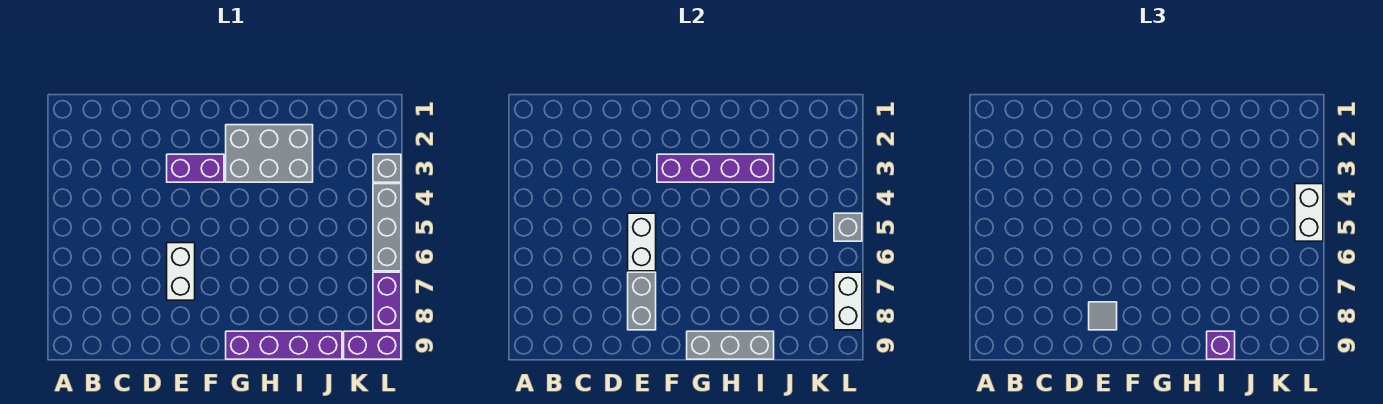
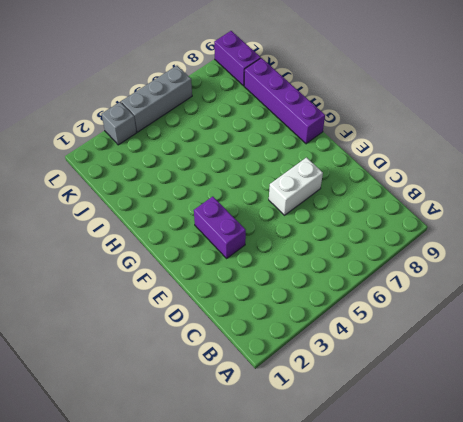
none -> grey brick G2:I3 level 1
none -> purple brick L7:L8 level 1
none -> white brick E5:E6 level 2

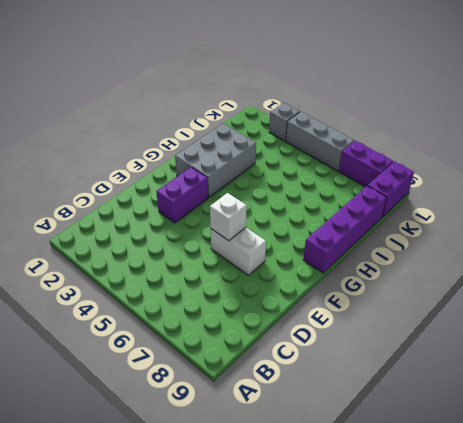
white brick E6 level 2 -> white brick E5:E6 level 2
none -> grey brick E7:E8 level 2
none -> purple brick F3:I3 level 2
none -> grey brick G9:I9 level 2

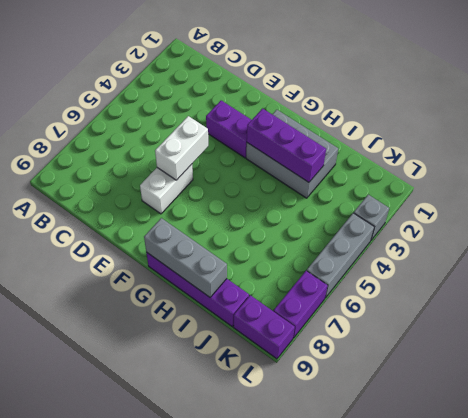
purple brick G3:I3 level 2 -> purple brick F3:I3 level 2
none -> grey brick E7:E8 level 2
none -> grey brick L5 level 2
none -> white brick L7:L8 level 2

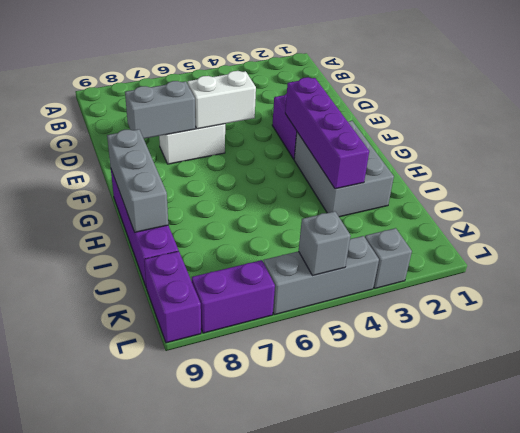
none -> white brick L7:L8 level 2
none -> grey tile E8 level 3
none -> purple brick I9 level 3

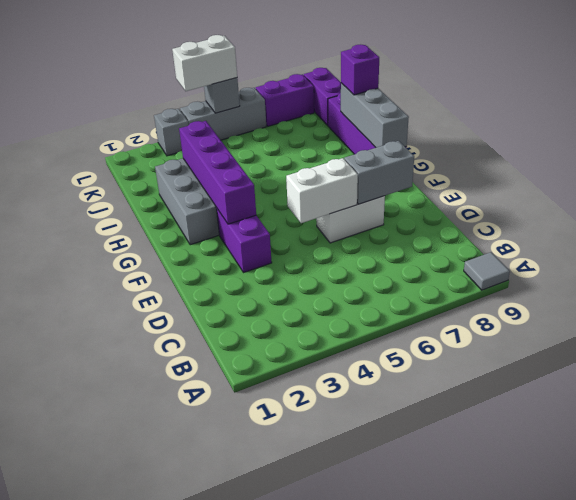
grey tile A9 level 1 -> grey tile E8 level 3
none -> white brick L7:L8 level 2

